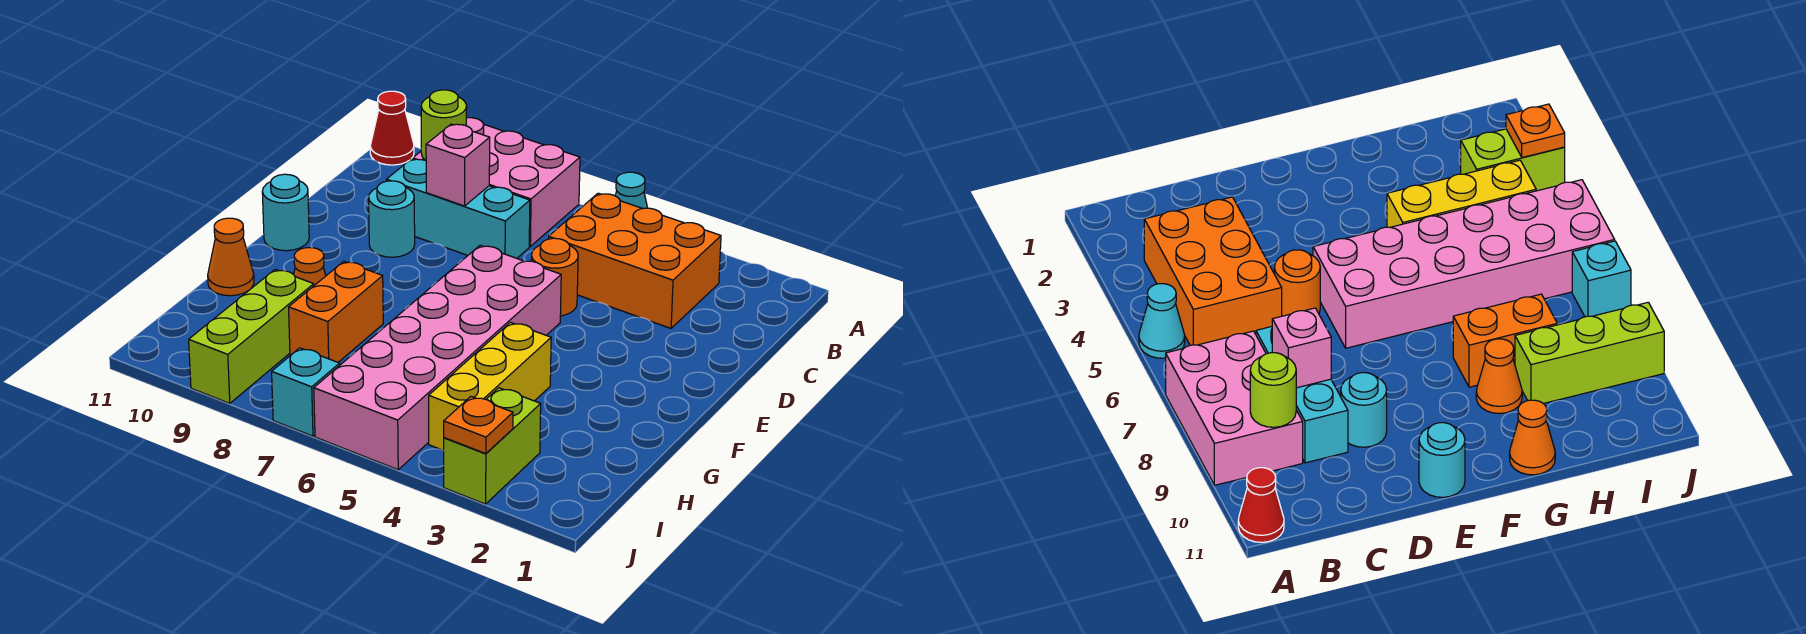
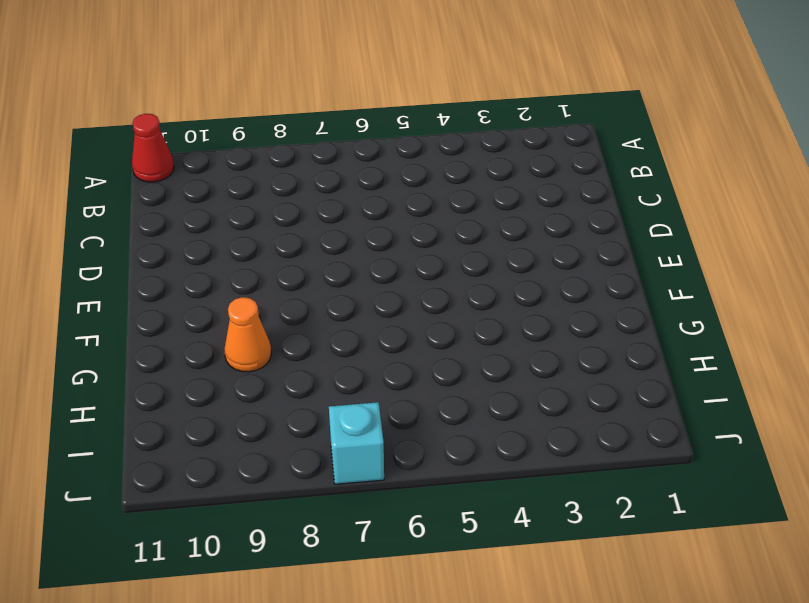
none -> cyan cone A5 level 1
none -> pink brick A7:B9 level 1
none -> orange brick B3:C5 level 1

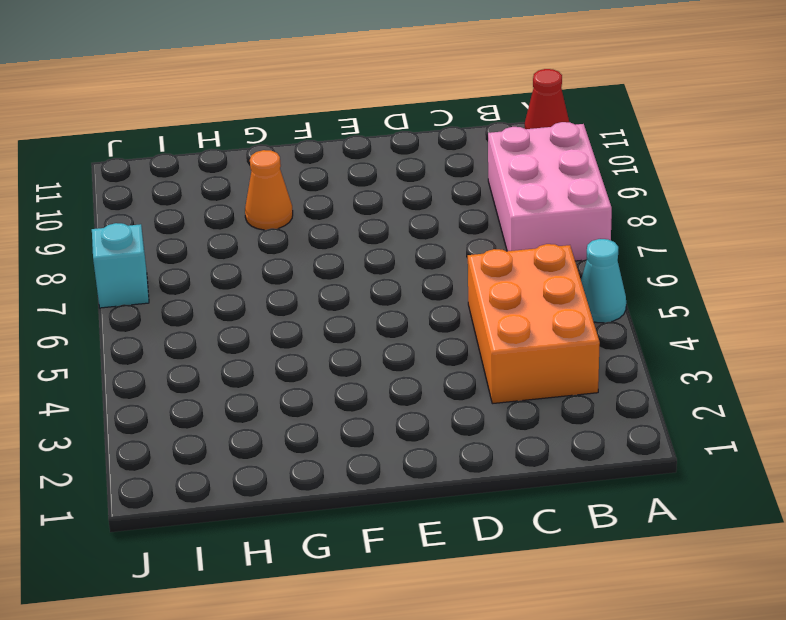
none -> cyan brick C7:C9 level 1
none -> orange round brick D5 level 1
none -> cyan round brick D9 level 1

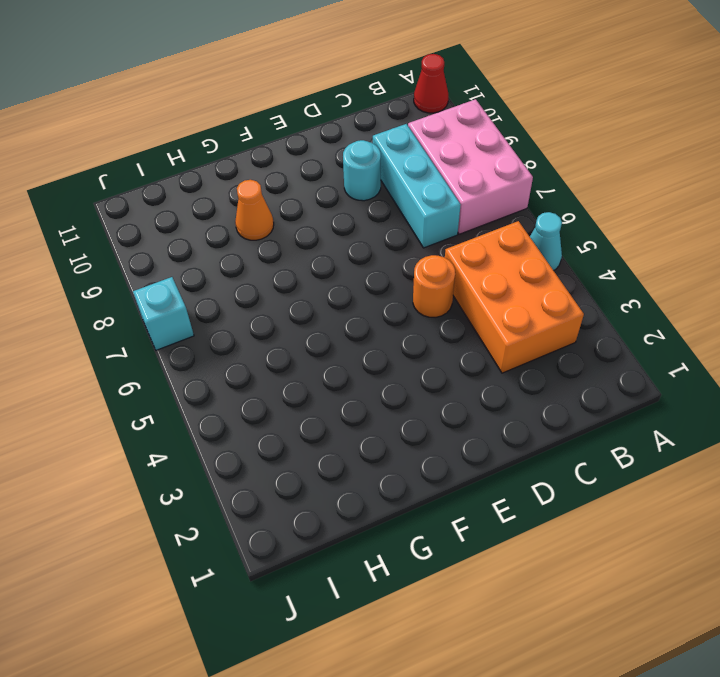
none -> pink brick E5:J6 level 1
none -> cyan round brick E11 level 1
none -> yellow brick G4:I4 level 1

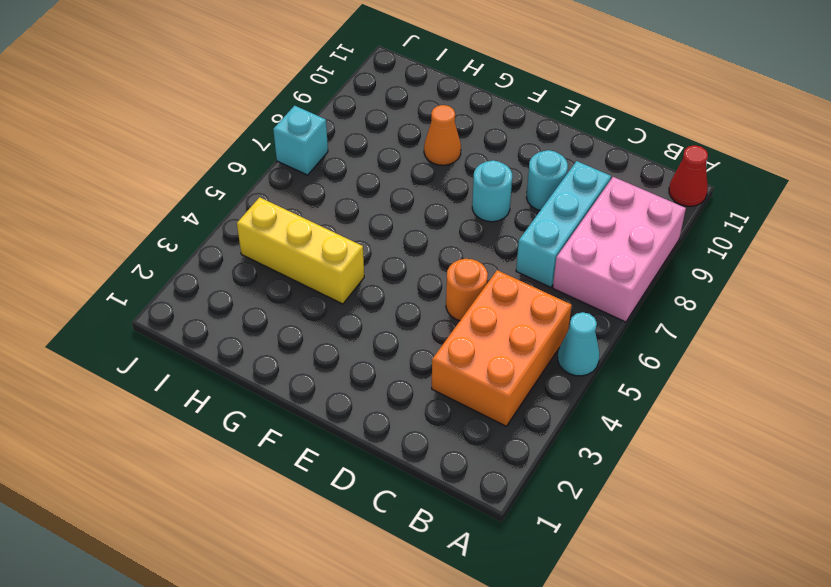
cyan round brick E8 level 1 -> cyan round brick E11 level 1
none -> pink brick E5:J6 level 1
none -> orange brick G8:H8 level 1
none -> orange cone G11 level 1

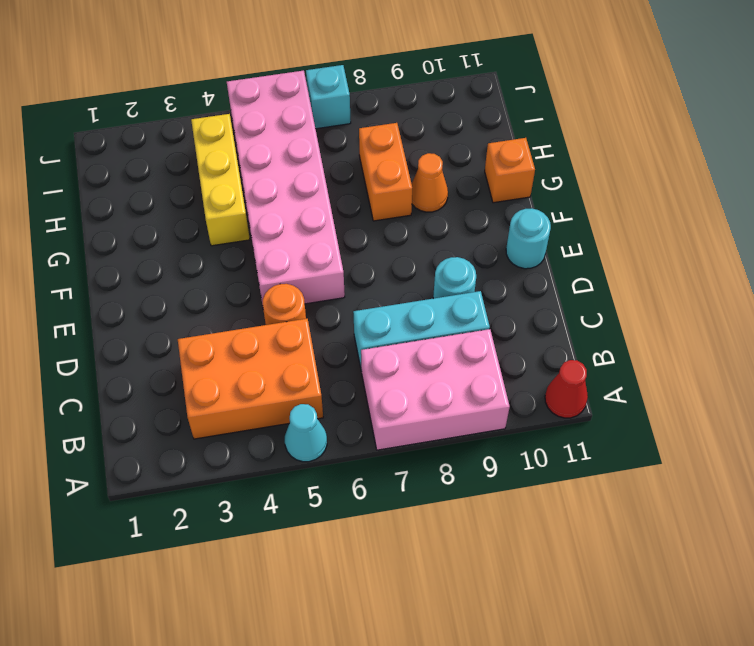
orange brick G11 level 1 -> orange cone G11 level 1
none -> lime brick H9:J9 level 1
none -> lime brick I3:J3 level 1
none -> lime round brick B9 level 2

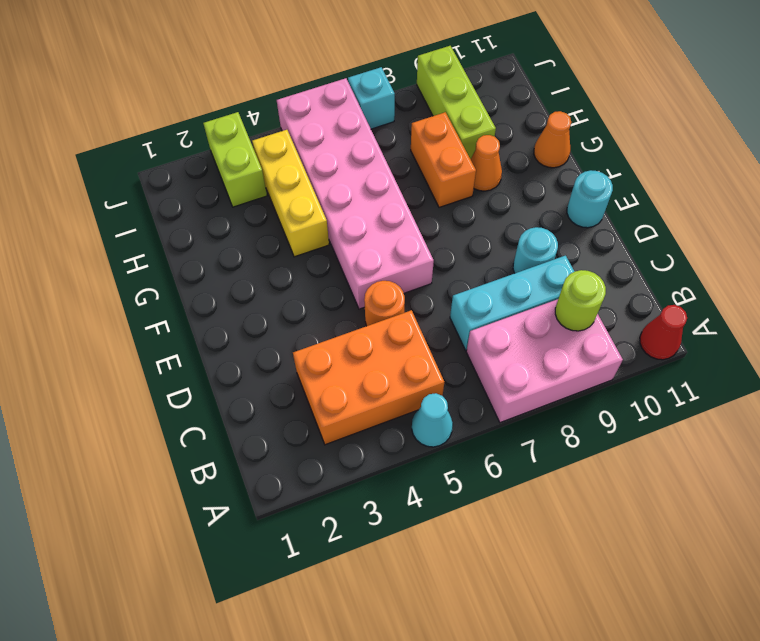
none -> pink brick C8 level 2
none -> orange plate J3 level 2

